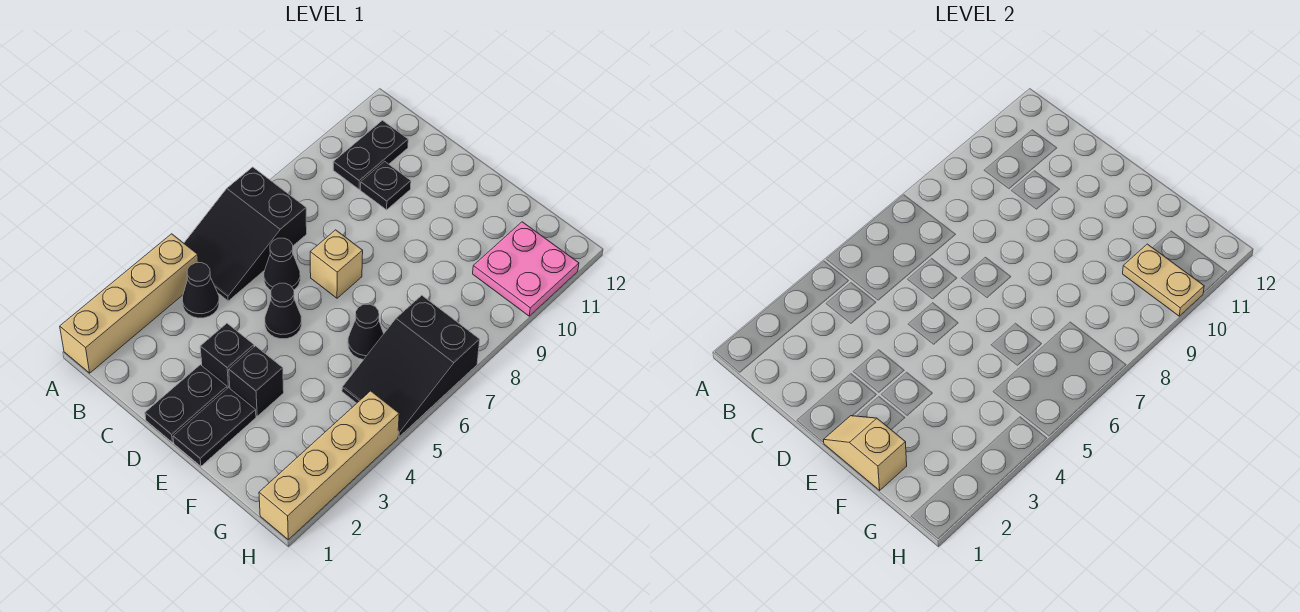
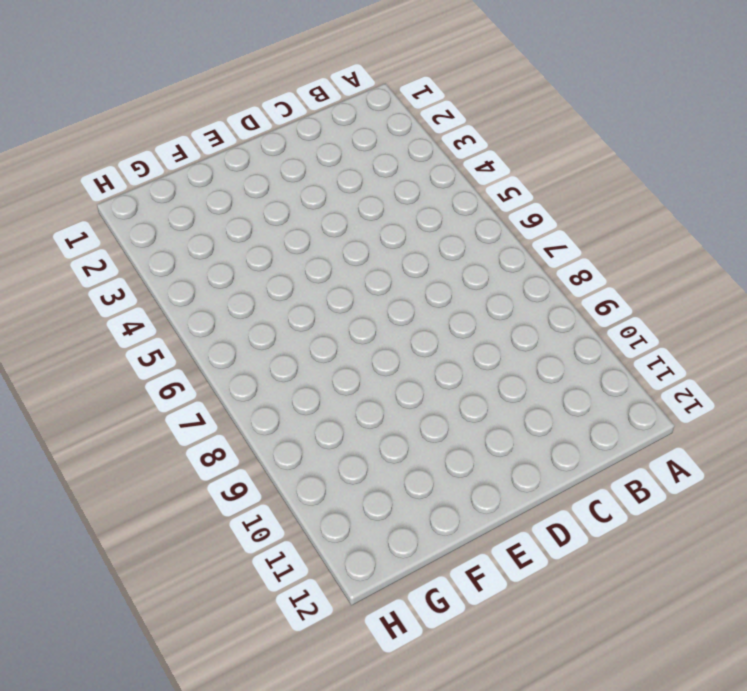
none -> tan brick A1:A4 level 1
none -> black slope A5:B7 level 1 top 7
none -> black cone B4 level 1

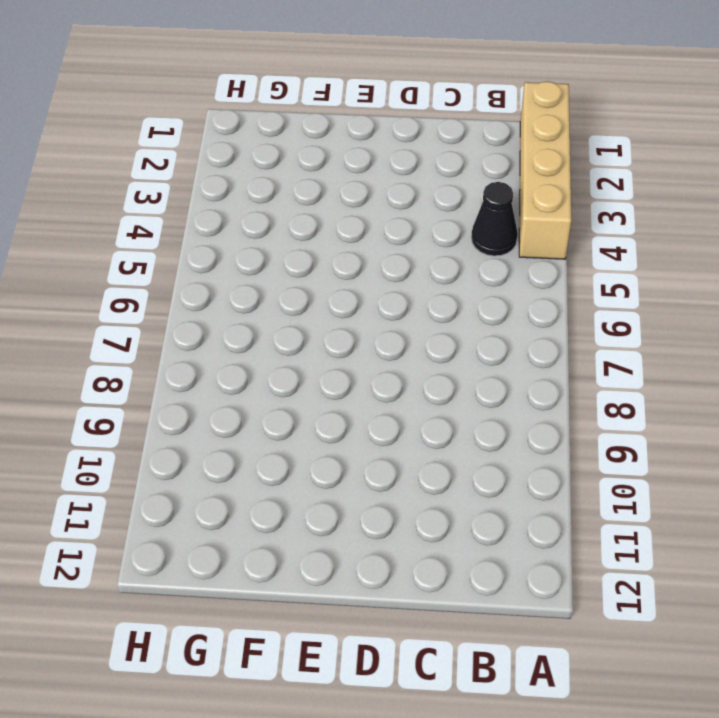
none -> black slope A5:B7 level 1 top 7
none -> black plate B10:B11 level 1
none -> black cone C6 level 1

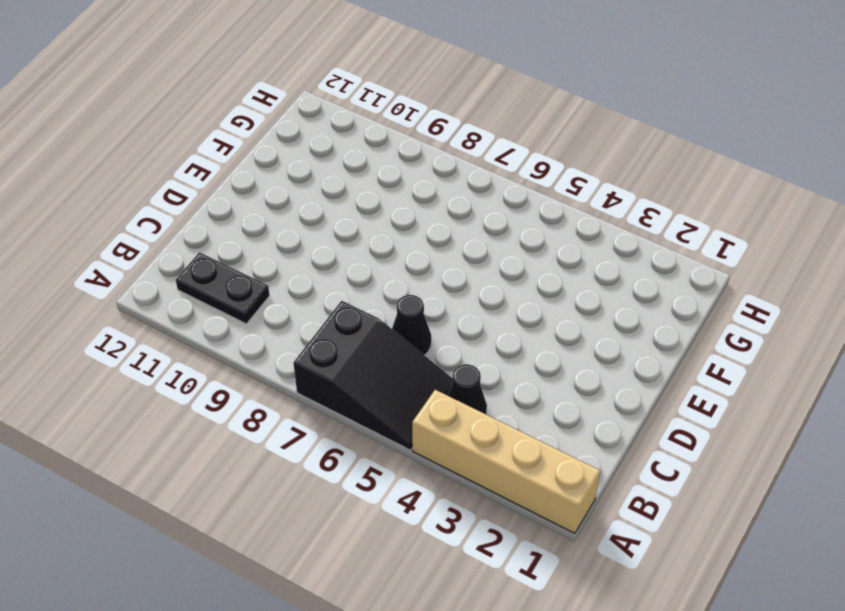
none -> black plate C10 level 1
none -> black plate D1:D2 level 1
none -> black brick D3 level 1

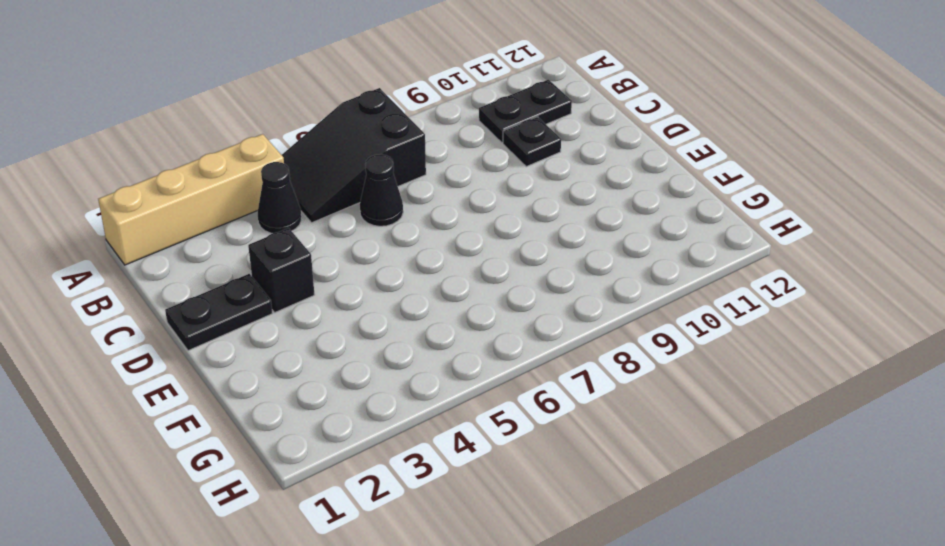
none -> black cone D5 level 1
none -> tan brick D7 level 1
none -> black plate E1:E2 level 1

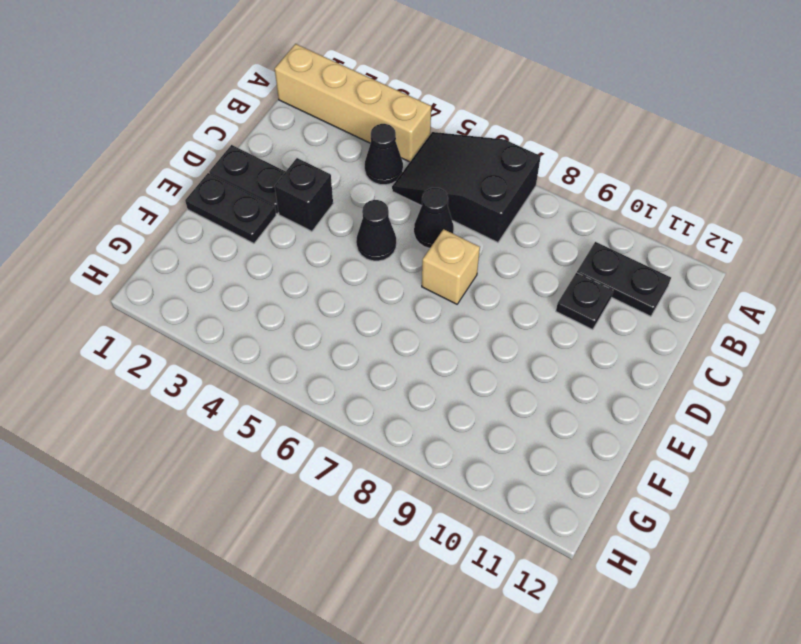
none -> black brick E3 level 1
none -> black cone F6 level 1
none -> black slope G5:H7 level 1 top 7

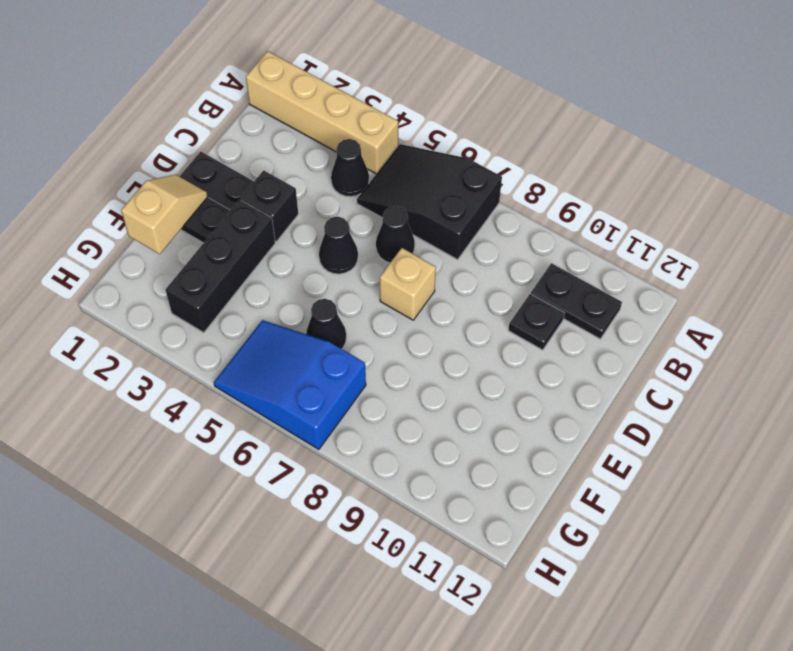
black brick E3:G3 level 1 -> black brick E3 level 1
blue slope G5:H7 level 1 top 7 -> black slope G5:H7 level 1 top 7
none -> pink plate G10:H11 level 1
none -> tan brick H1:H4 level 1
none -> tan plate G10:H10 level 2

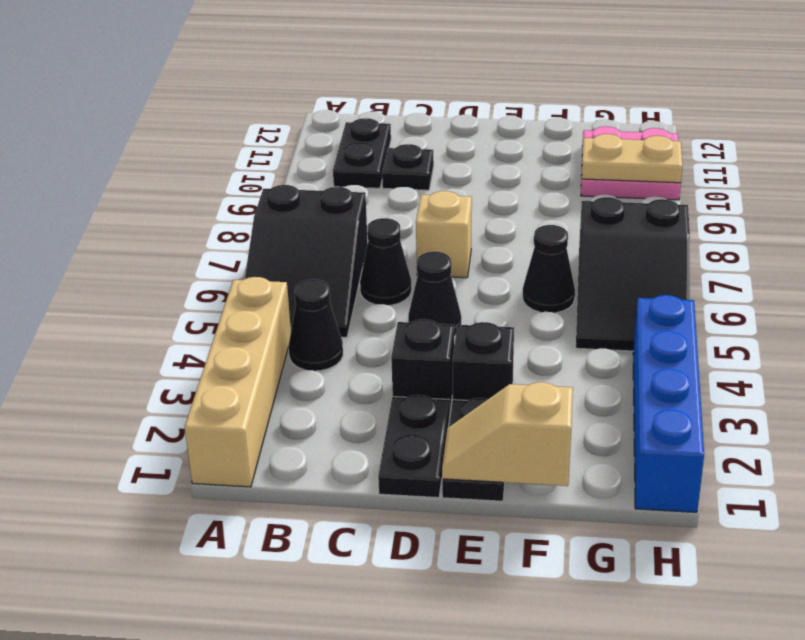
blue brick H1:H4 level 1 -> tan brick H1:H4 level 1

